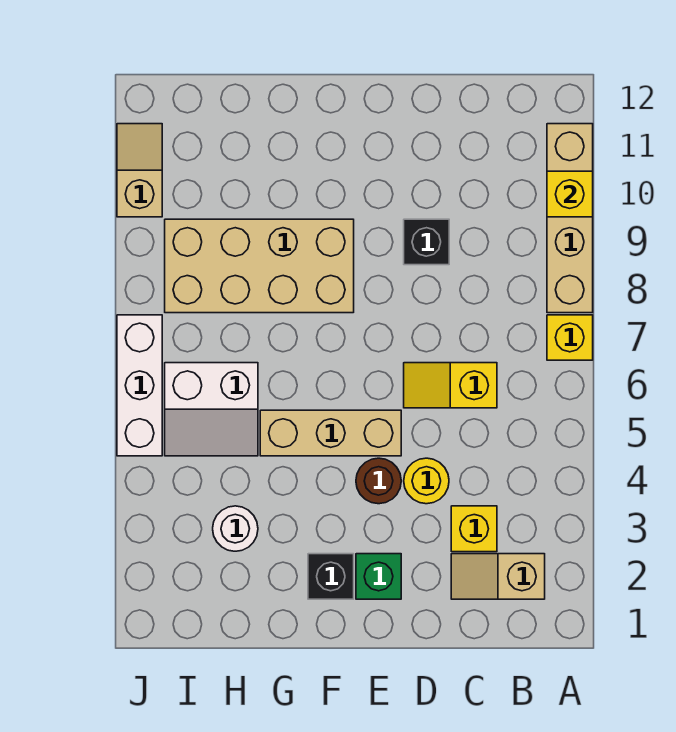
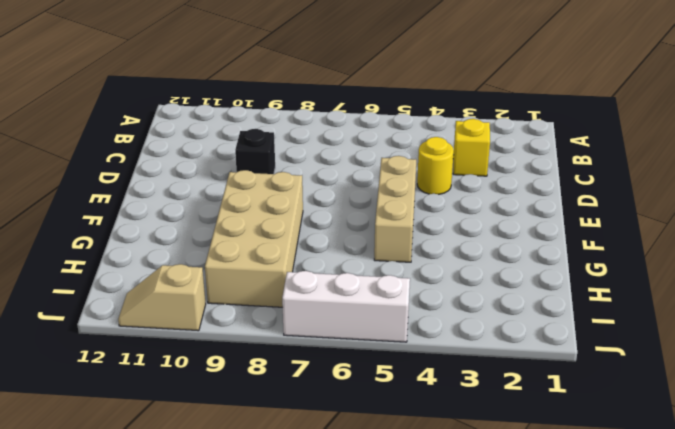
none -> yellow brick A7 level 1
none -> tan brick A8:A11 level 1
none -> tan slope B2:C2 level 1 top B

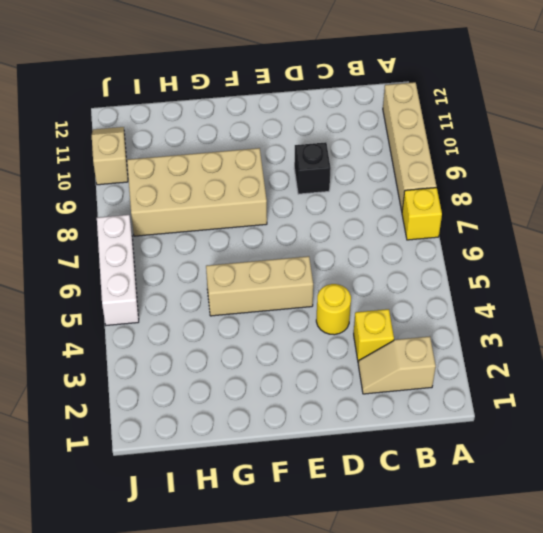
none -> yellow slope C6:D6 level 1 top C
none -> green brick E2 level 1
none -> brown round brick E4 level 1

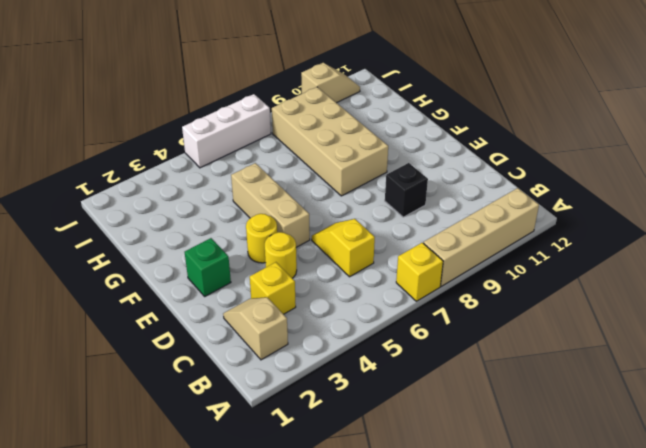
yellow round brick E4 level 1 -> brown round brick E4 level 1
none -> black brick F2 level 1
none -> white round brick H3 level 1
none -> white slope H5:I6 level 1 top 6

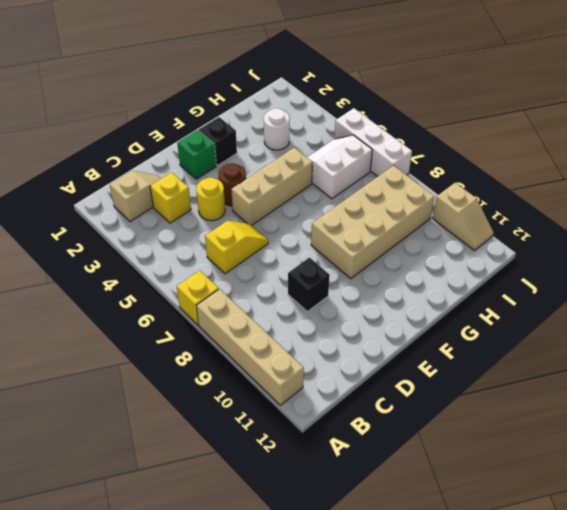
none -> yellow brick A10 level 2

